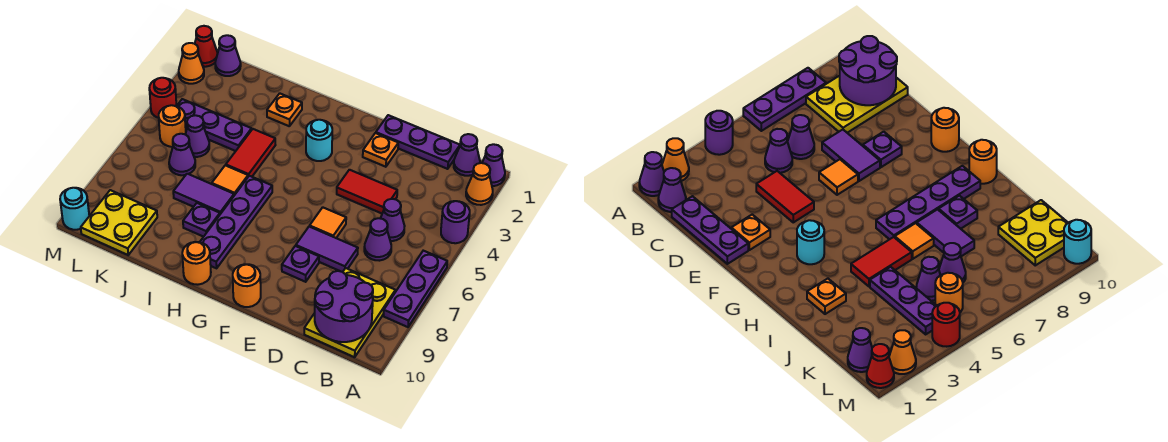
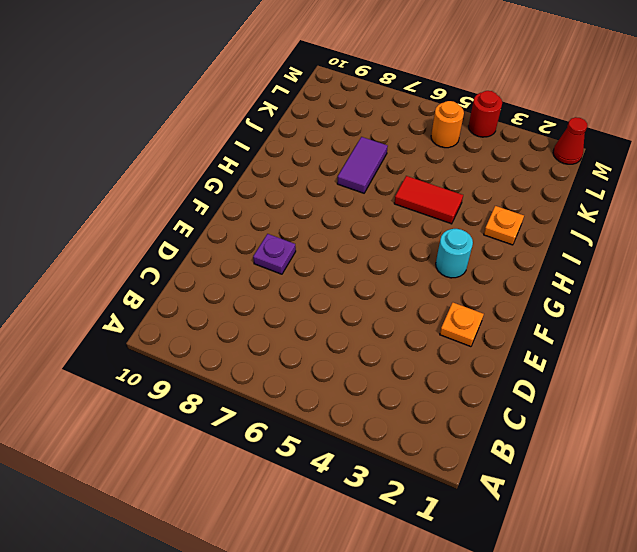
none -> purple cone A1 level 1
none -> orange cone A2 level 1
none -> purple round brick A4 level 1
none -> purple plate A6:A8 level 1

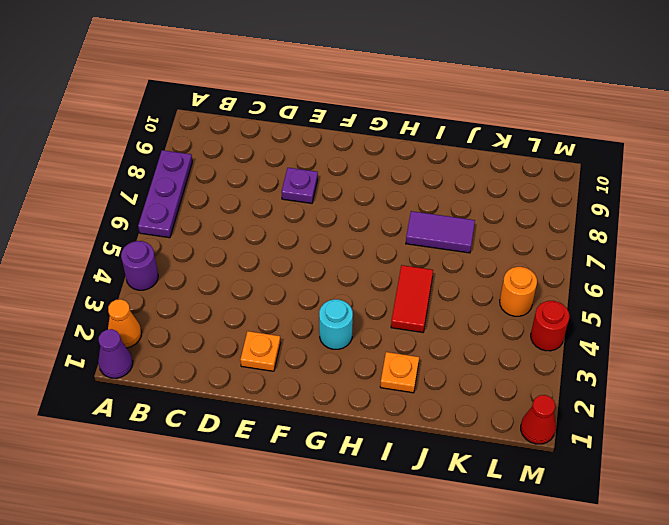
none -> purple cone B1 level 1
none -> yellow plate B8:C10 level 1
none -> purple plate C1:E1 level 1
none -> purple cone C5 level 1

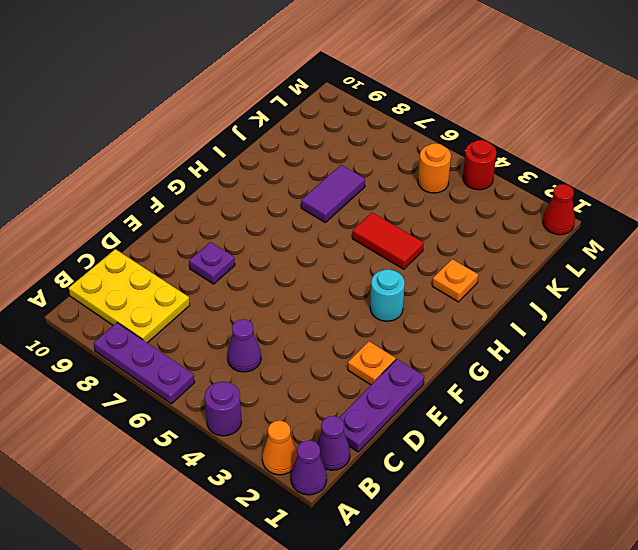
none -> purple cone C6 level 1
none -> red tile D4:E4 level 1
none -> purple tile D7:E7 level 1
none -> orange tile E6 level 1

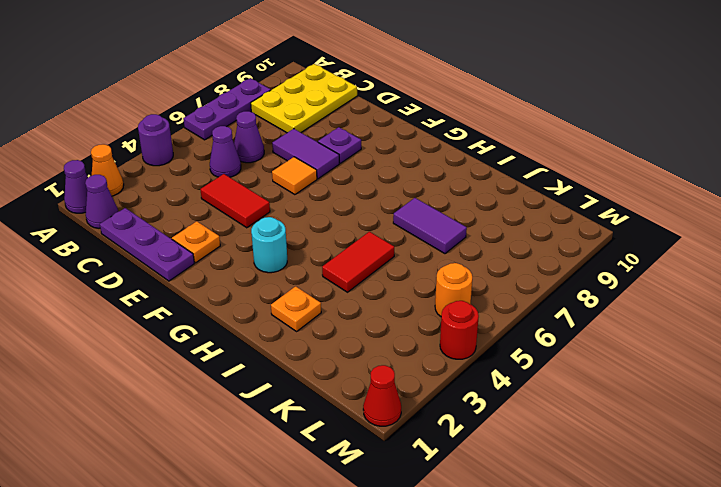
none -> orange round brick F10 level 1
none -> purple plate H6:H9 level 1
none -> orange round brick H10 level 1
none -> orange tile I6 level 1

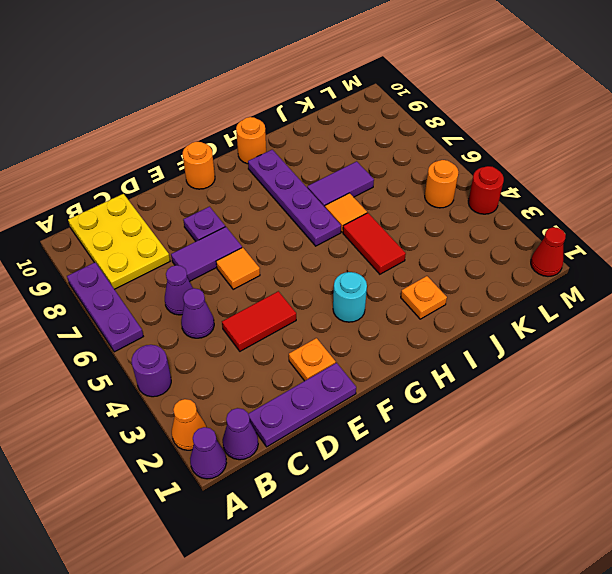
none -> purple plate I8 level 1
none -> purple plate J4:L4 level 1
none -> purple cone K5 level 1
none -> purple cone K6 level 1

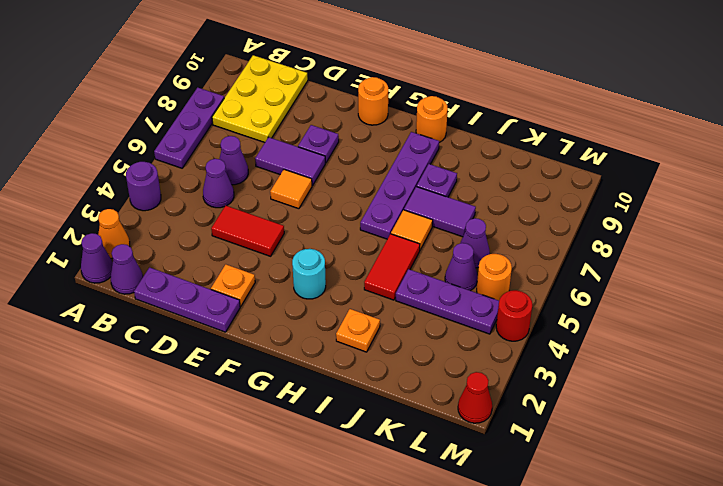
none -> yellow plate K9:L10 level 1
none -> purple cone L1 level 1
none -> orange cone M2 level 1
none -> cyan round brick M10 level 1

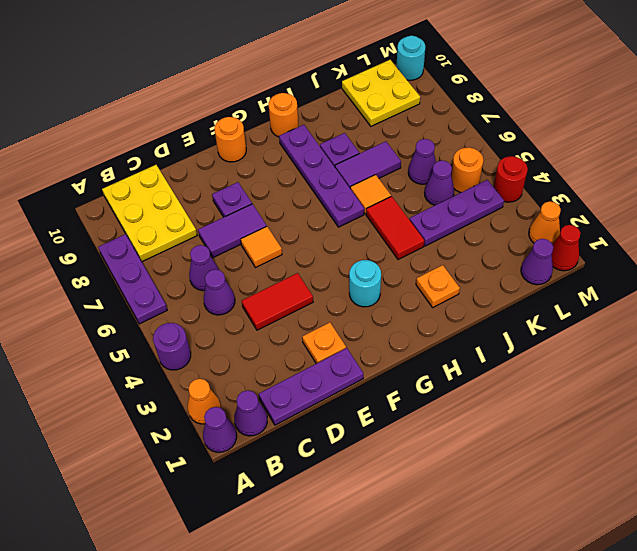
none -> purple round brick B9:C10 level 2

